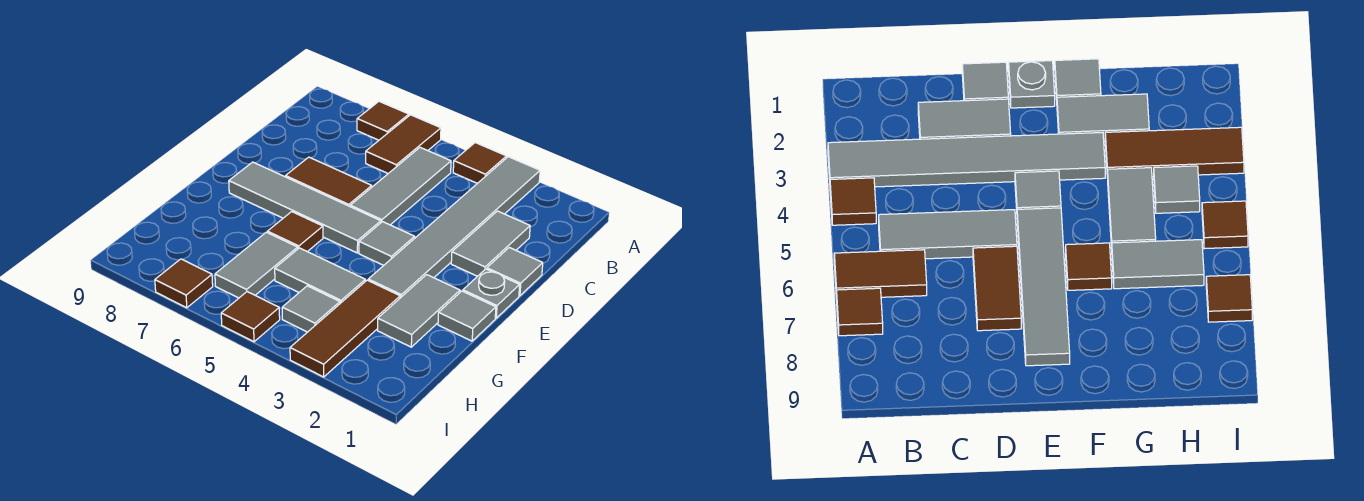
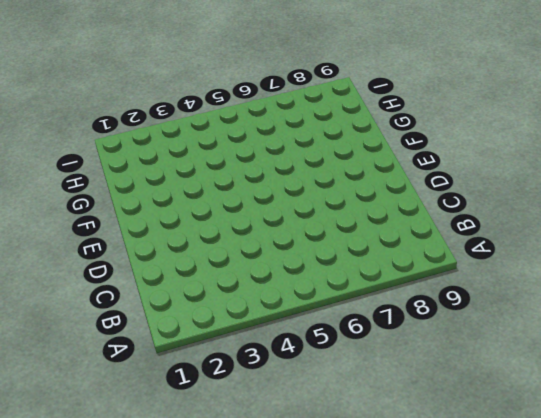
none -> grey tile A3:F3 level 1
none -> brown tile A4 level 1
none -> brown tile A6:B6 level 1

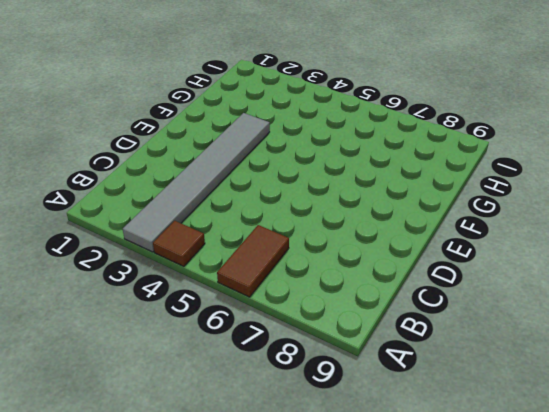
none -> brown tile A7 level 1
none -> grey tile B5:D5 level 1
none -> grey tile C2:D2 level 1

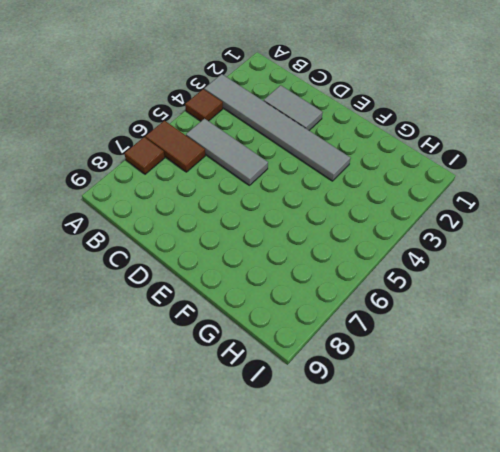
none -> grey tile D1 level 1
none -> brown tile D6:D7 level 1
none -> grey plate E1 level 1

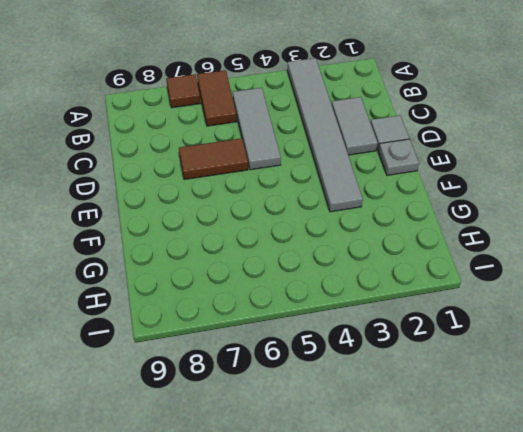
none -> brown tile A4 level 1
none -> grey tile E4 level 1
none -> grey tile E5:E8 level 1

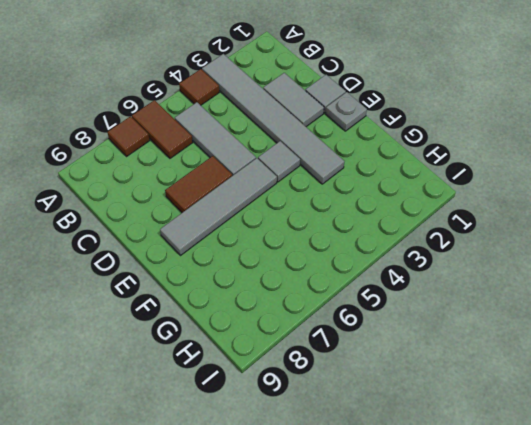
none -> grey tile F1 level 1
none -> grey tile F2:G2 level 1
none -> brown tile F6 level 1

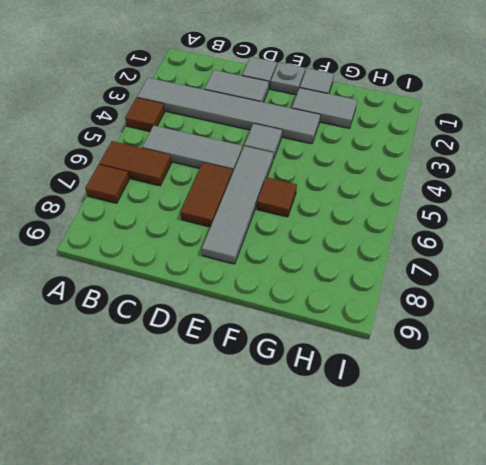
none -> brown tile G3:I3 level 1
none -> grey tile G4:G5 level 1
none -> grey tile G6:H6 level 1

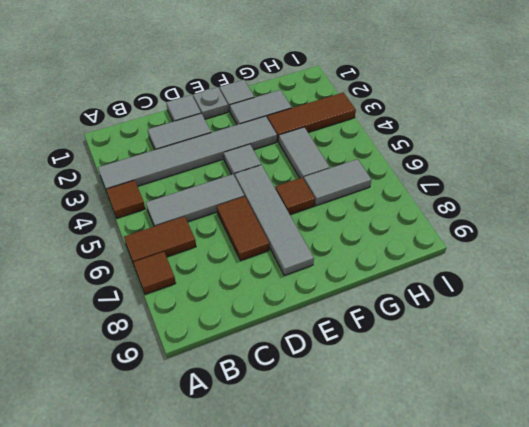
none -> grey tile H4 level 1
none -> brown tile I5 level 1
none -> brown tile I7 level 1

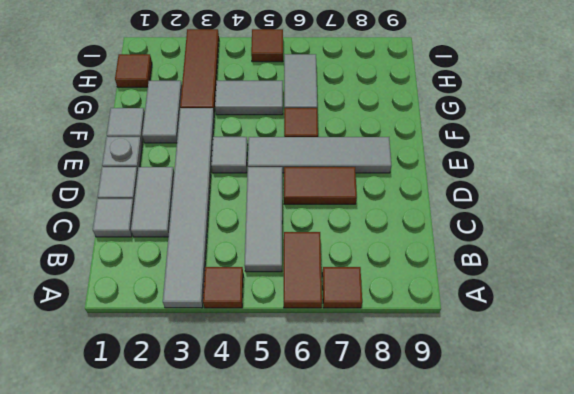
grey tile C1 level 1 -> grey tile H4 level 1
brown tile H1 level 1 -> brown tile I7 level 1

